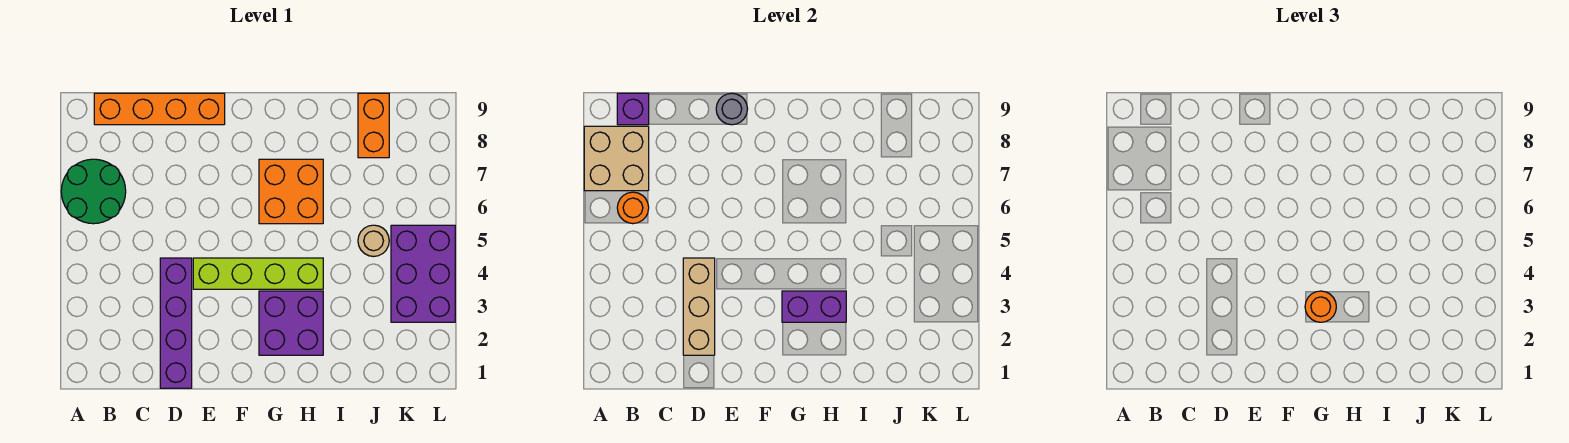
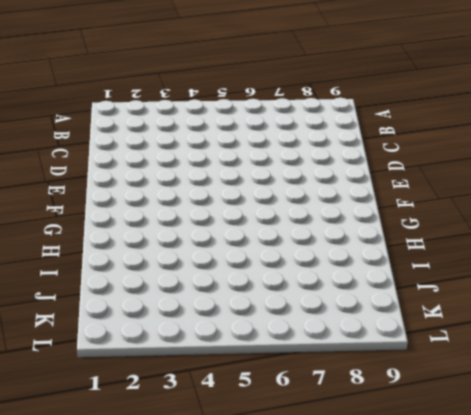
none -> green round brick A6:B7 level 1
none -> orange brick B9:E9 level 1
none -> purple brick D1:D4 level 1

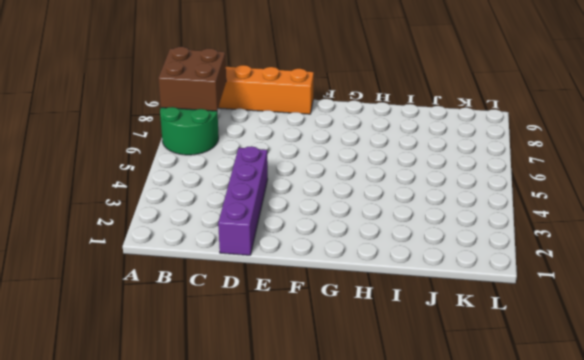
brown brick A7:B8 level 2 -> tan brick A7:B8 level 2
none -> lime brick E4:H4 level 1
none -> purple brick G2:H3 level 1
none -> orange brick G6:H7 level 1

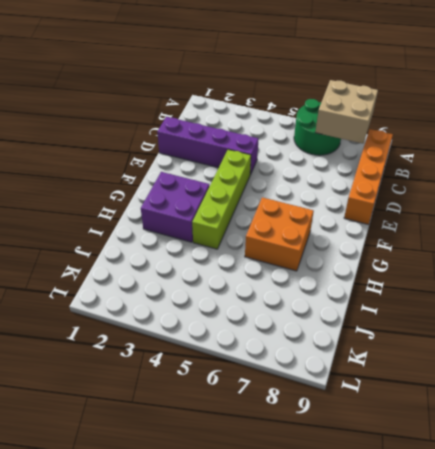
none -> tan round brick J5 level 1
none -> orange brick J8:J9 level 1
none -> purple brick K3:L5 level 1

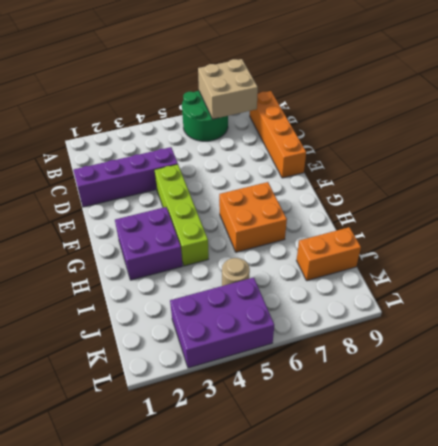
none -> orange round brick B6 level 2
none -> purple brick B9 level 2
none -> tan brick D2:D4 level 2

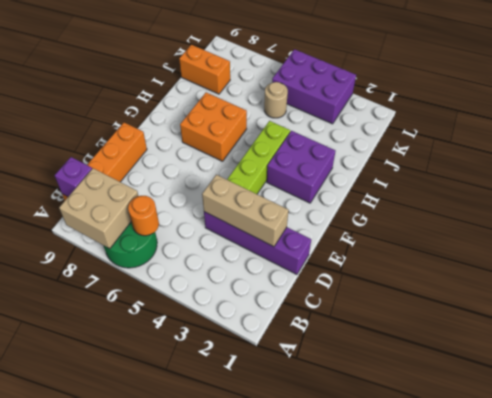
none -> grey round brick E9 level 2
none -> purple brick G3:H3 level 2
none -> orange round brick G3 level 3

